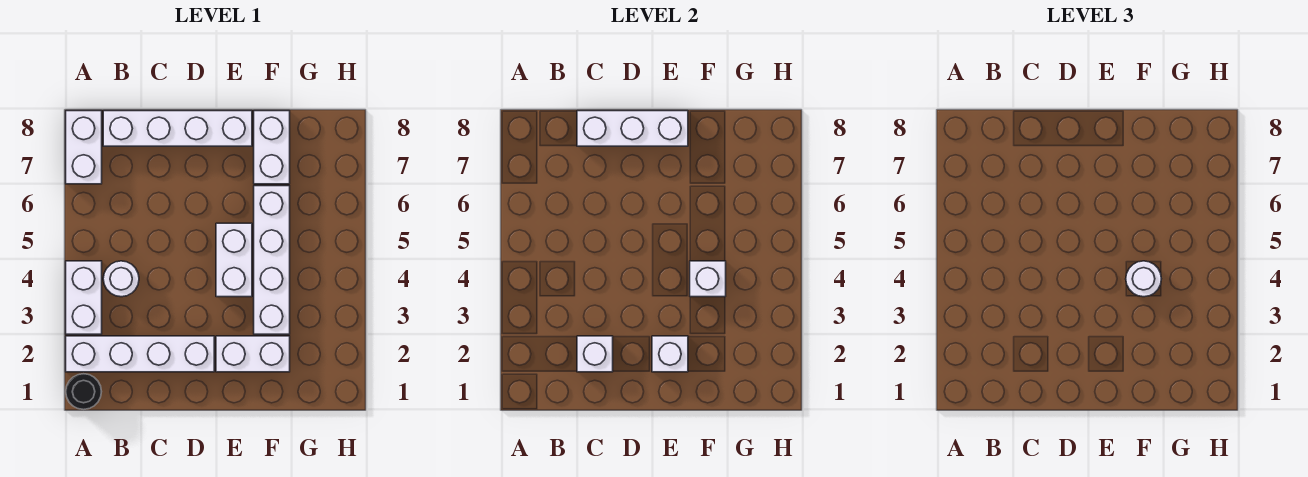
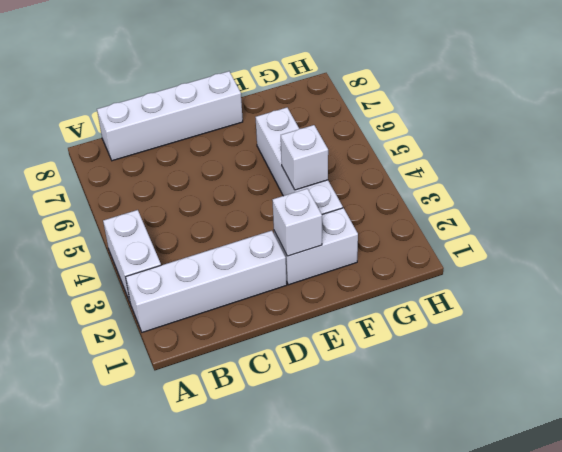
none -> black round brick A1 level 1
none -> white brick A7:A8 level 1
none -> white round brick B4 level 1

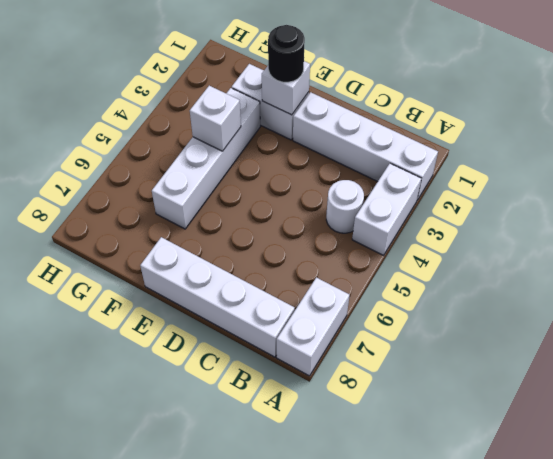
black round brick E2 level 3 -> black round brick A1 level 1
none -> white brick E4:E5 level 1
none -> white brick F7:F8 level 1
none -> white brick C2 level 2

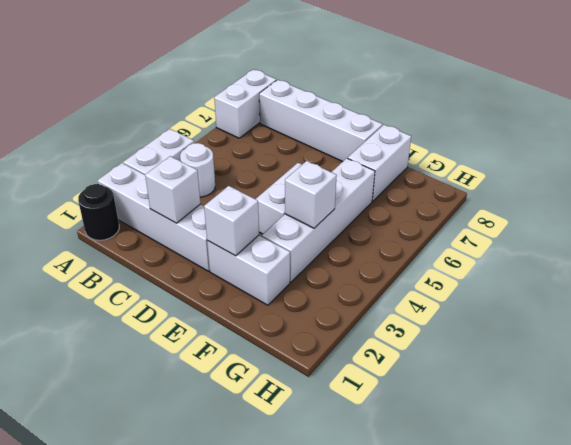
none -> white brick C8:E8 level 2
none -> white round brick F4 level 3

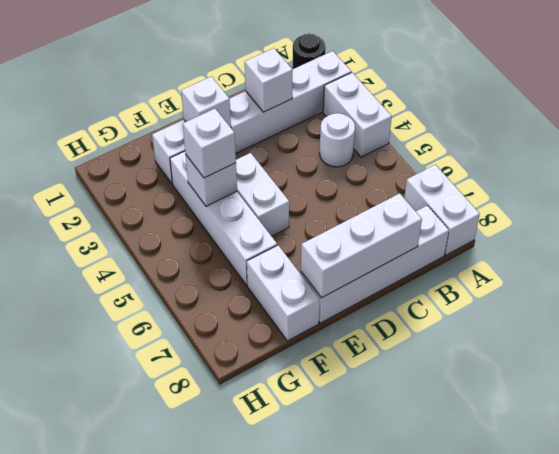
white brick F4 level 3 -> white round brick F4 level 3

